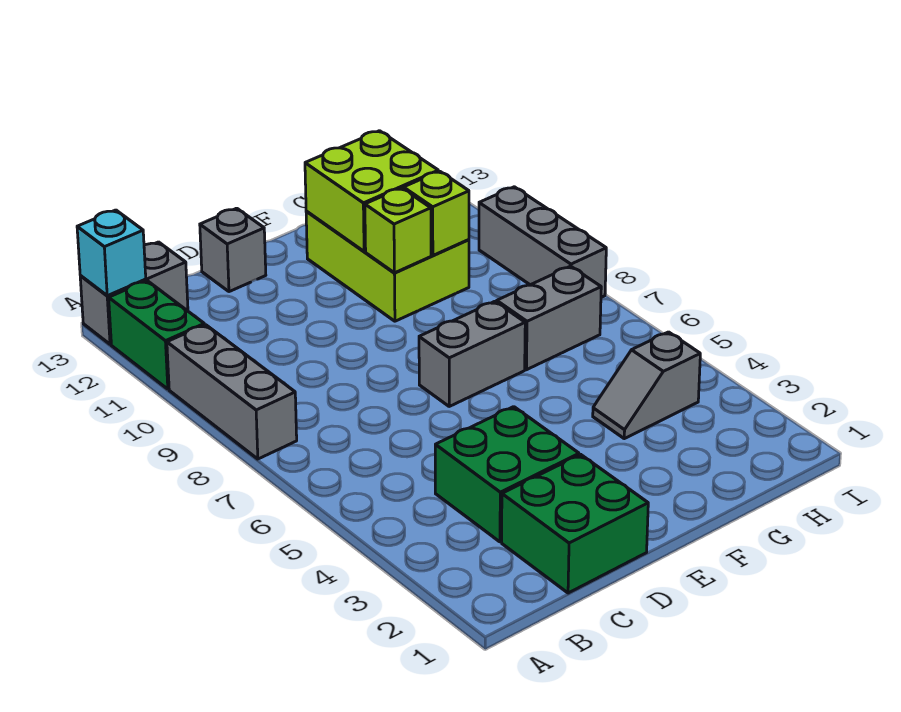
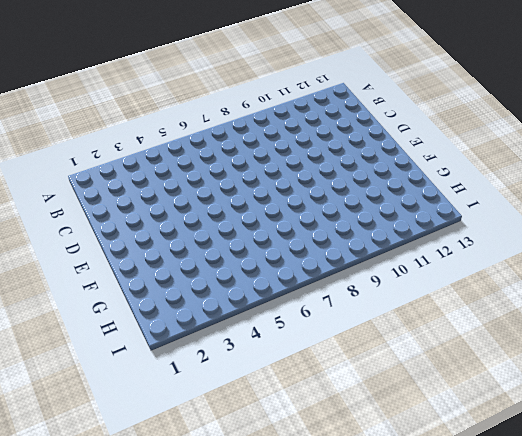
none -> grey brick A8:A10 level 1
none -> green brick A11:A12 level 1
none -> grey brick A13:B13 level 1

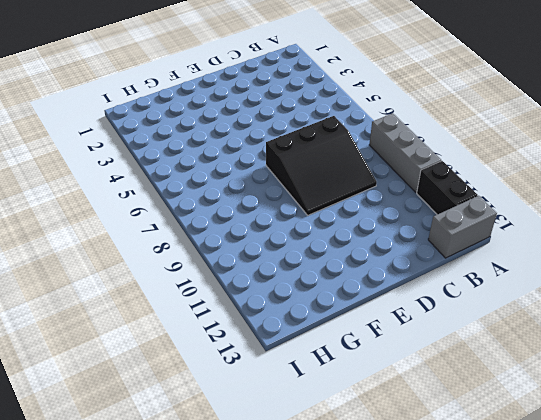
black brick A11:A12 level 1 -> green brick A11:A12 level 1
black slope C7:E9 level 1 top 7 -> grey brick E7:F7 level 1
none -> green brick C1:D2 level 1
none -> green brick C3:D4 level 1
none -> grey brick D13 level 1

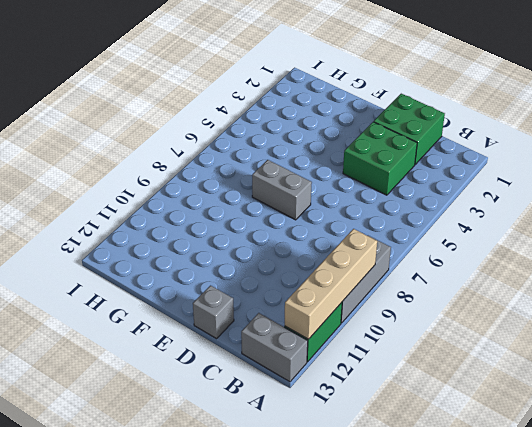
tan brick A9:A12 level 2 -> none
none -> lime brick F10:G12 level 1
none -> grey slope G4:H4 level 1 top H
none -> grey brick G7:H7 level 1

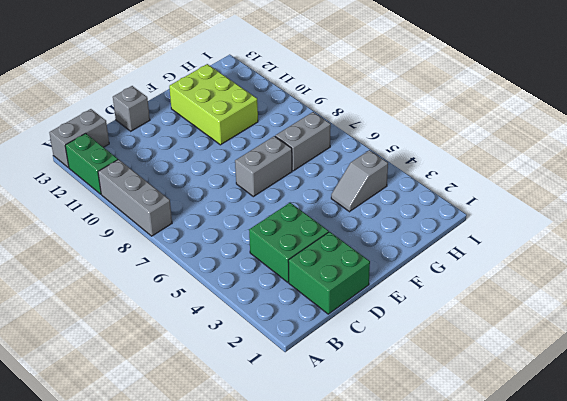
none -> grey brick I8:I10 level 1
none -> cyan brick A13 level 2
none -> lime brick F10 level 2

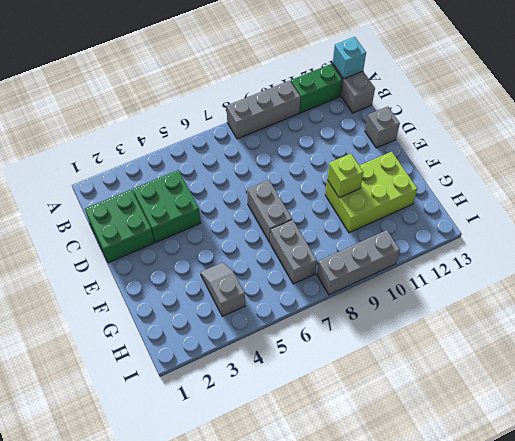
none -> lime brick F11:G12 level 2
none -> lime brick G10 level 2

